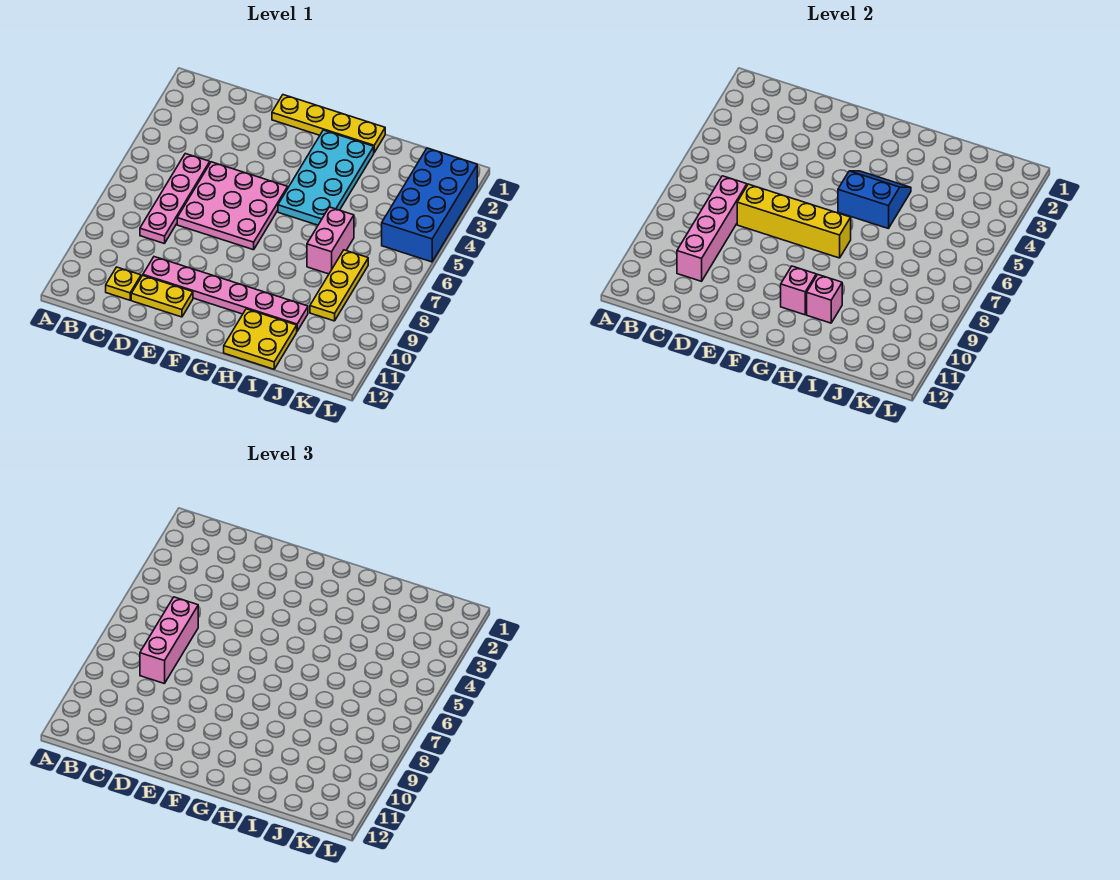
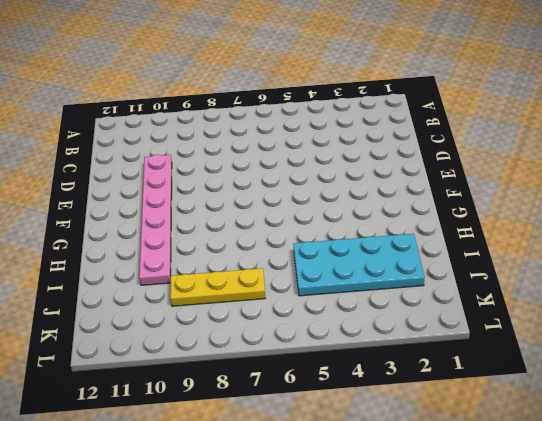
cyan plate I2:J5 level 1 -> cyan plate G2:H5 level 1
none -> pink plate C5:C8 level 1
none -> yellow plate C11 level 1
none -> pink plate D5:F7 level 1

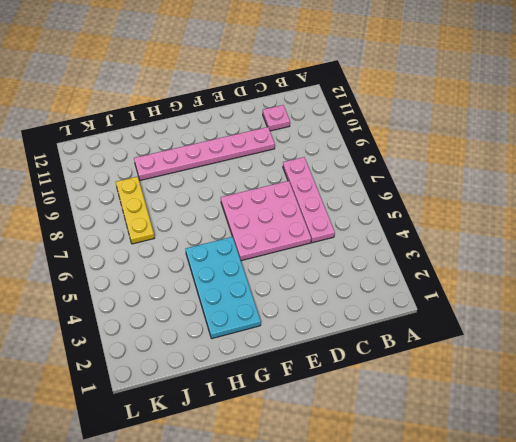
pink plate C11 level 1 -> yellow plate C11 level 1
none -> yellow plate D11:E11 level 1
none -> yellow plate E1:H1 level 1
none -> yellow plate H11:I12 level 1

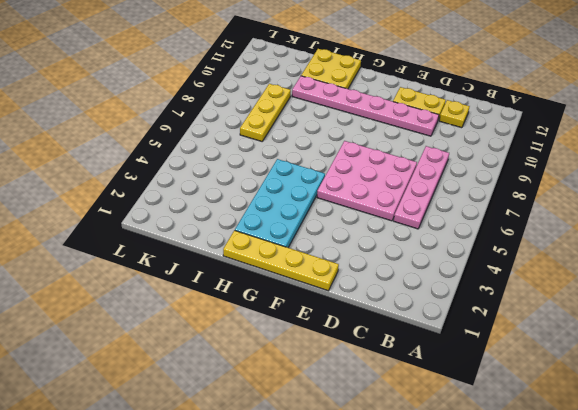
none -> pink brick I6:I7 level 1
none -> blue brick K2:L5 level 1
none -> pink brick C7:C10 level 2

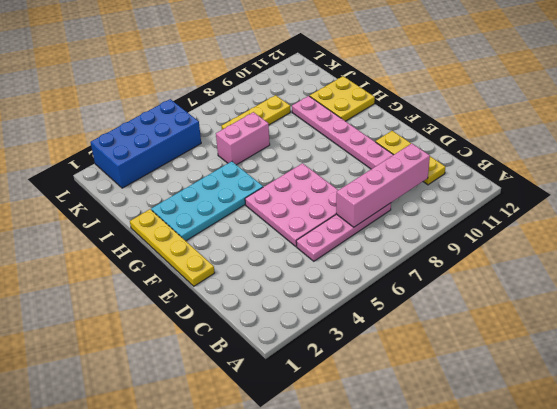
none -> yellow brick D7:G7 level 2
none -> blue slope G4:H5 level 2 top 5
none -> pink brick G10 level 2

